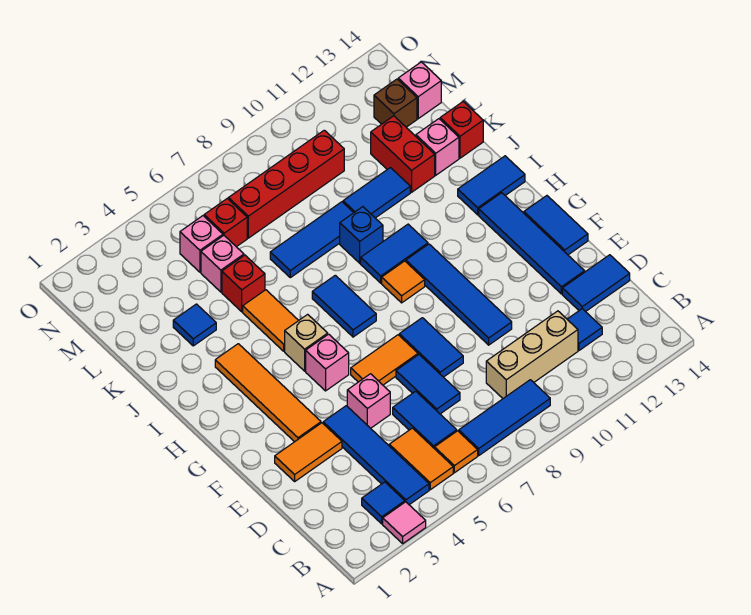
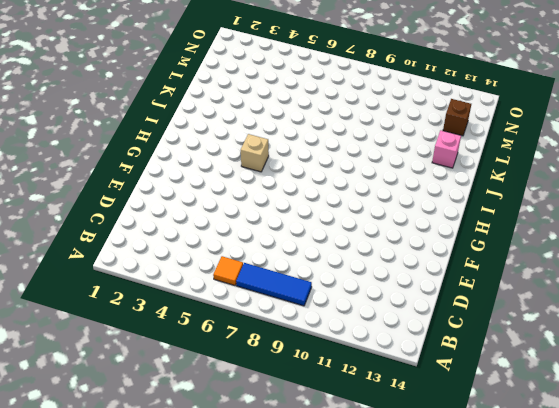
none -> pink tile A3 level 1
none -> blue tile B3 level 1
none -> blue tile B4:E4 level 1
none -> orange tile B5:C5 level 1

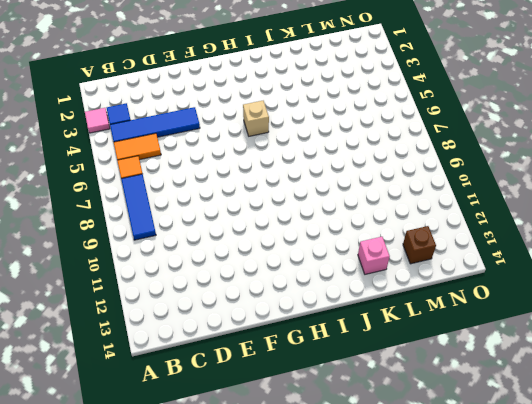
none -> blue tile C6:D6 level 1
none -> tan brick C9:C11 level 1
none -> blue tile C12 level 1
none -> blue tile D7:E7 level 1

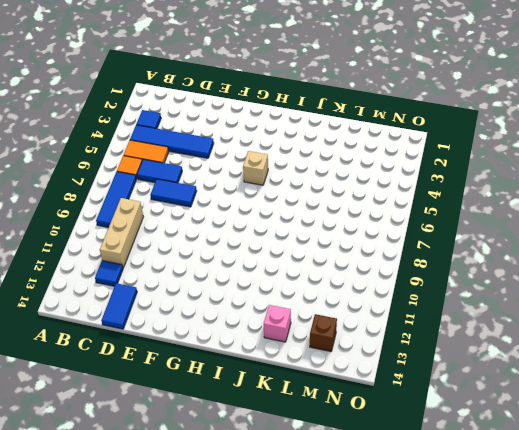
none -> pink tile A3 level 1
none -> orange tile E2:E3 level 1
none -> pink brick E5 level 1
none -> blue tile E8:F8 level 1

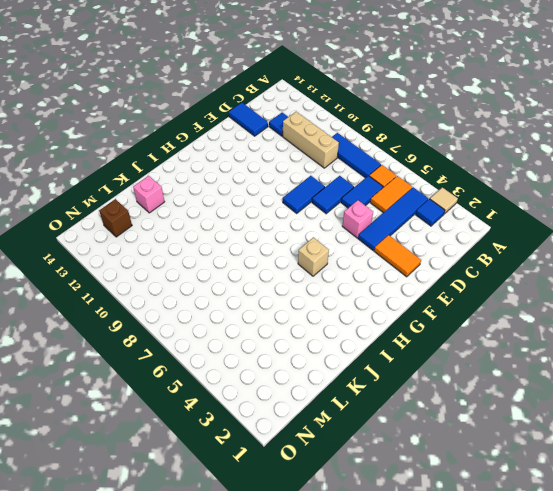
tan tile A3 level 1 -> pink tile A3 level 1
none -> blue tile E10:H10 level 1
none -> blue tile E13:H13 level 1
none -> orange tile F3:I3 level 1
none -> orange tile F6:F7 level 1

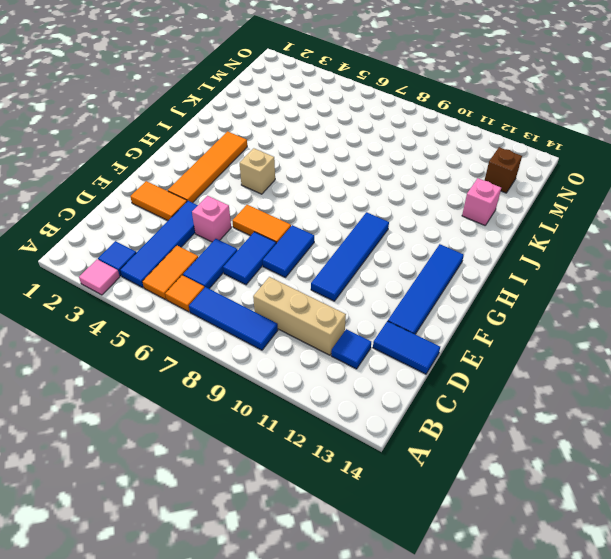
none -> blue tile F14:G14 level 1
none -> pink brick G5 level 1
none -> blue tile H7:I7 level 1
none -> orange tile H9 level 1

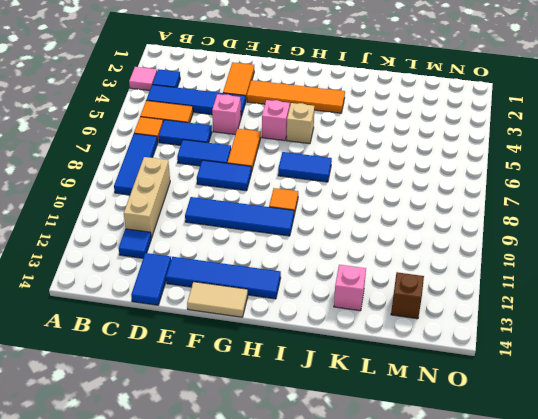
tan tile F14:G14 level 1 -> blue tile F14:G14 level 1
none -> orange tile I5:J5 level 1
none -> blue tile I9:I10 level 1
none -> blue tile I13:I14 level 1
none -> blue brick J9 level 1

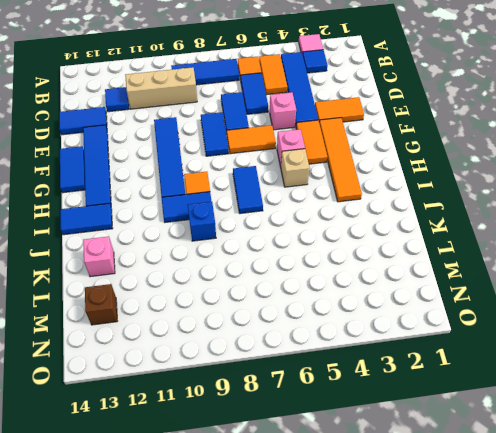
orange tile F4:G4 level 1 -> orange tile I5:J5 level 1
none -> blue tile K3 level 1
none -> red brick K5 level 1
none -> blue tile K7:K9 level 1
none -> blue tile K10:K11 level 1

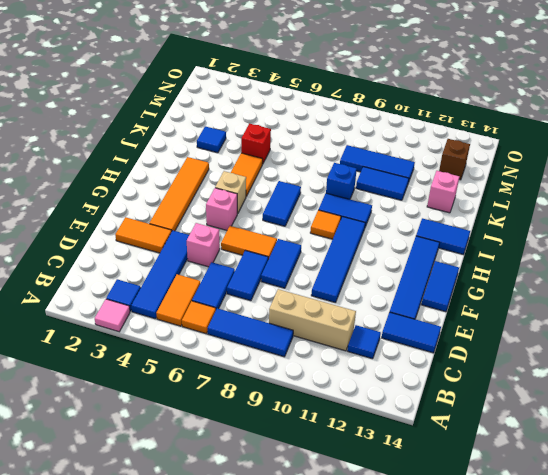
blue tile L9:L11 level 1 -> blue tile K7:K9 level 1
none -> red brick K12:L12 level 1
none -> red brick K14 level 1
none -> pink brick L5 level 1
none -> pink brick M5 level 1

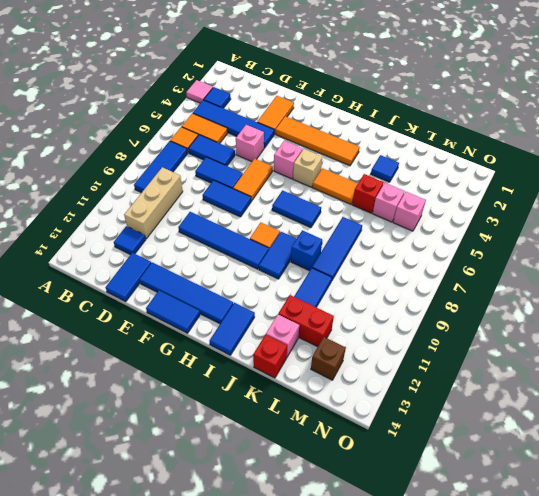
none -> red brick M6 level 1
none -> red brick M7:M10 level 1
none -> pink brick M14 level 1

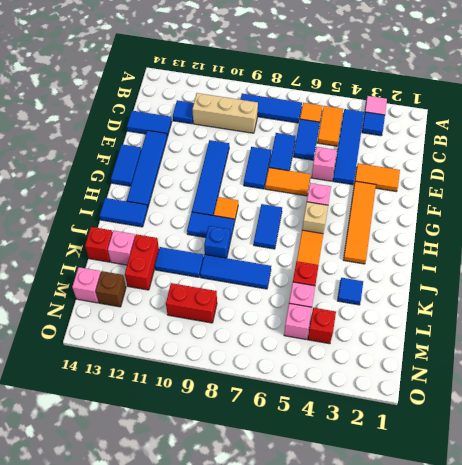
red brick M4 level 1 -> red brick M6 level 1
red brick M9:M10 level 1 -> red brick M7:M10 level 1

